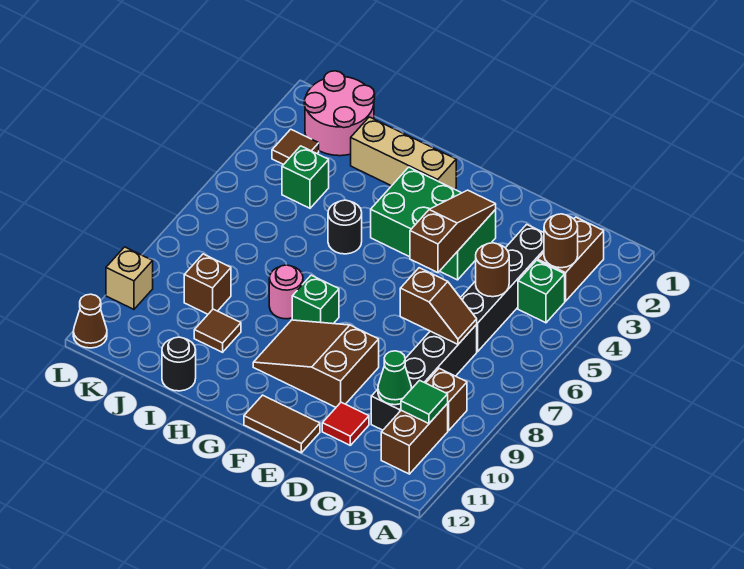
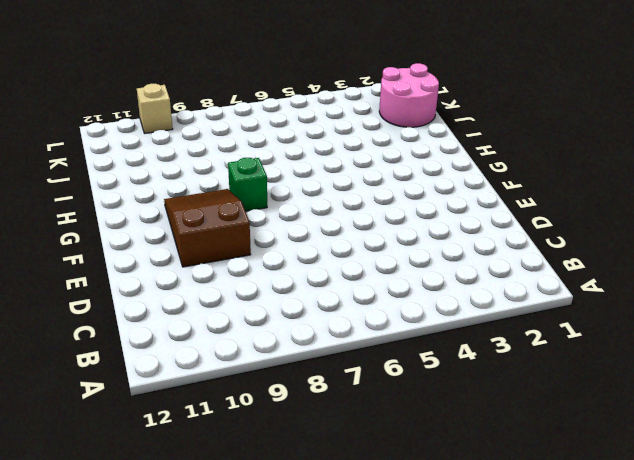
none -> brown brick B2:B3 level 1
none -> green brick B4 level 1
none -> brown brick B9 level 1

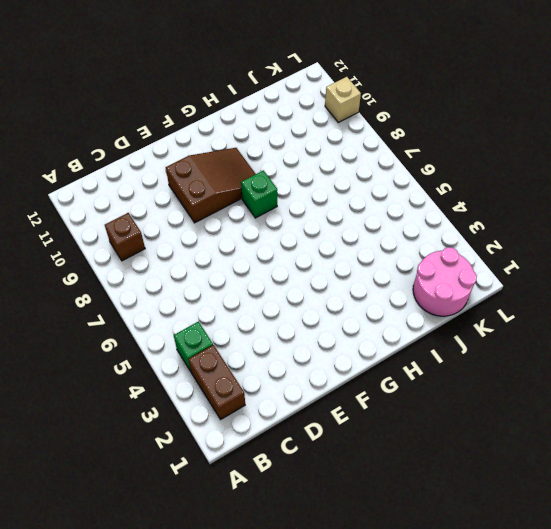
none -> brown brick B10:B11 level 1
none -> black brick C3:C6 level 1
none -> black brick C7:C10 level 1

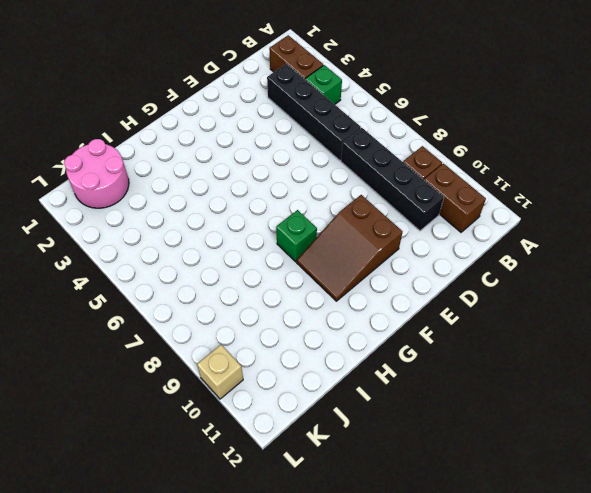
none -> red tile D11 level 1
none -> green brick E3:G4 level 1
none -> brown tile E12:F12 level 1

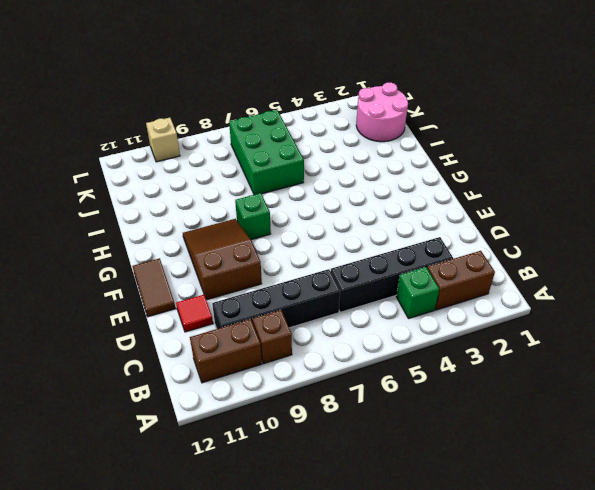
green brick I6:K7 level 1 -> green brick E3:G4 level 1
none -> tan brick G2:I2 level 1
none -> black round brick H5 level 1
none -> pink round brick H8 level 1

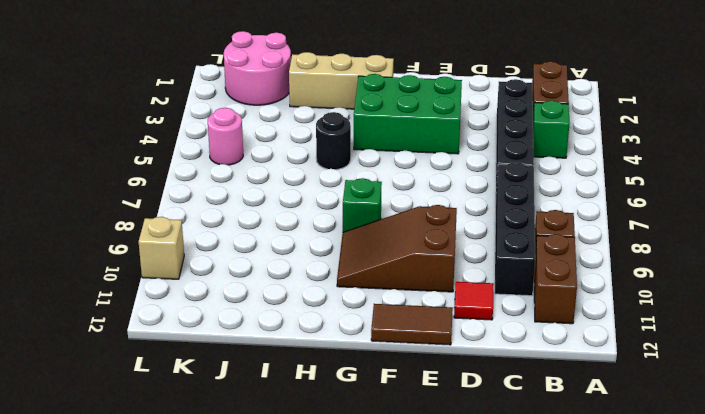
pink round brick K5 level 1 -> pink round brick H8 level 1
none -> brown tile I10 level 1
none -> black round brick I12 level 1
none -> green brick J4 level 1

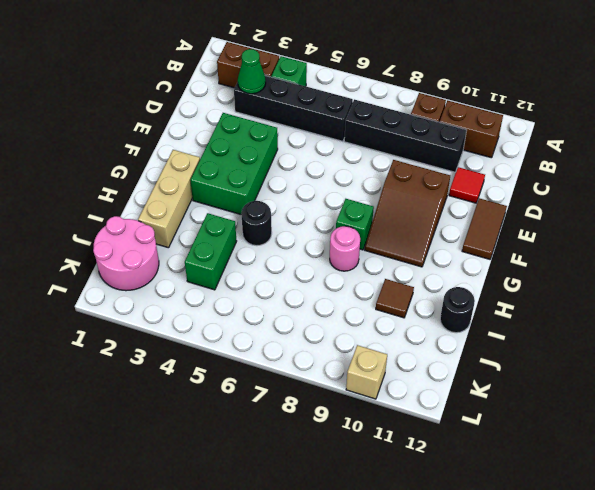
green cone C3 level 2 -> green cone C10 level 2
green brick I4:J4 level 1 -> green brick J4 level 1
none -> brown brick J9 level 1
none -> brown tile K3 level 1
none -> brown cone L12 level 1

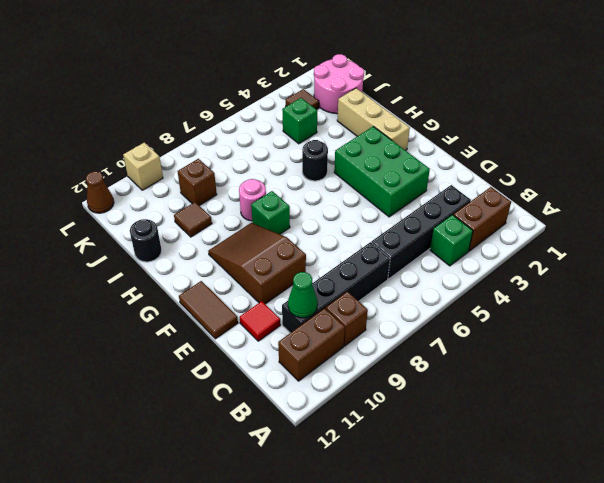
none -> brown round brick B3 level 2
none -> green tile B10 level 2
none -> brown round brick C5 level 2

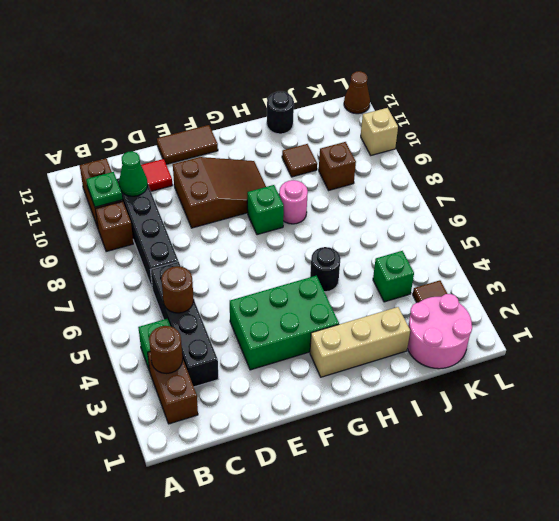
green plate B10 level 2 -> green tile B10 level 2
none -> brown slope C7:D7 level 2 top D
none -> brown slope E3:E5 level 2 top 5

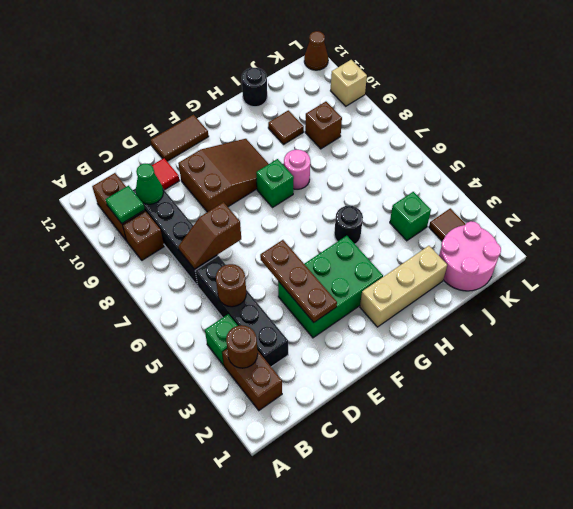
brown plate E3:E5 level 2 -> brown slope E3:E5 level 2 top 5

